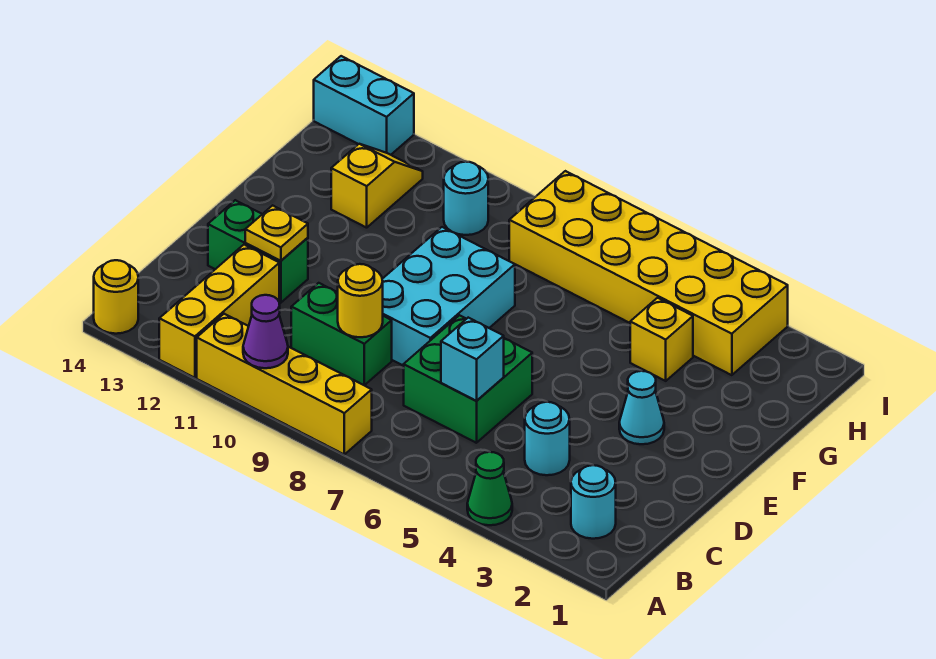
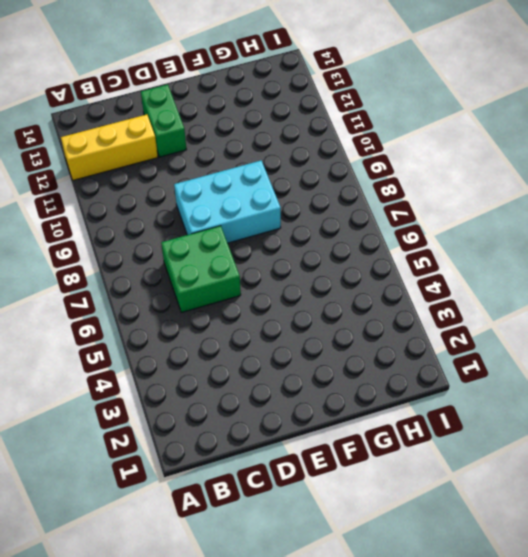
none -> green cone A4 level 1
none -> yellow brick A8:A11 level 1
none -> yellow round brick A14 level 1

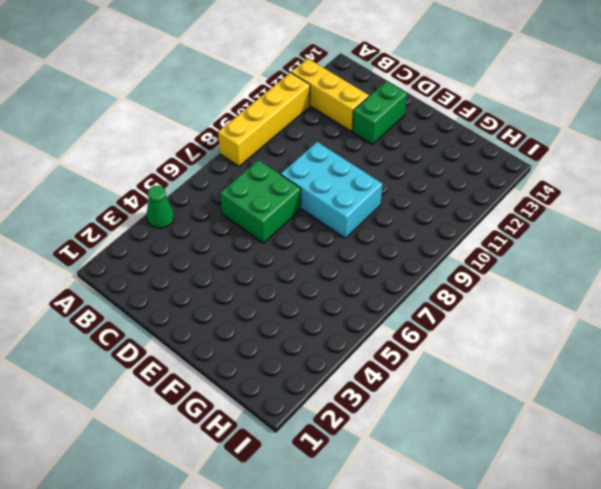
none -> yellow round brick A14 level 1
none -> cyan round brick B2 level 1
none -> cyan round brick C4 level 1

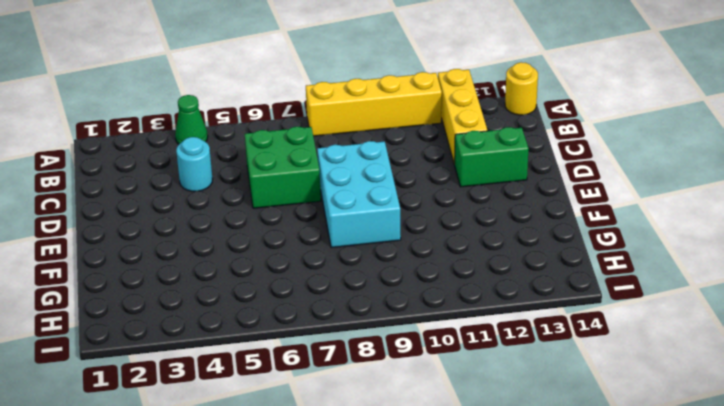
none -> cyan round brick B2 level 1
none -> green brick C9:C10 level 1
none -> cyan cone E3 level 1

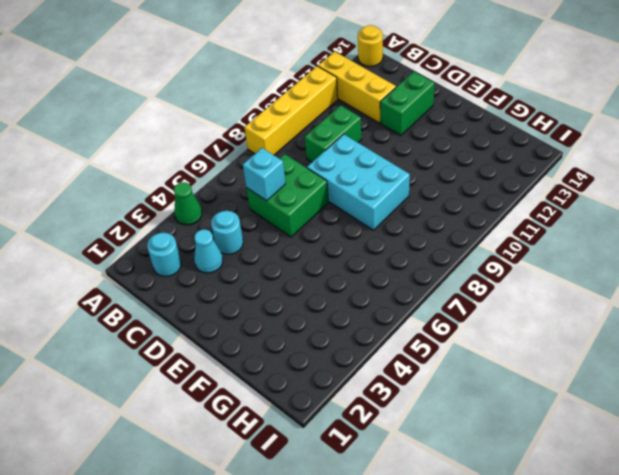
cyan cone C3 level 1 -> cyan cone E3 level 1
none -> yellow brick G4 level 1
none -> yellow slope G12:H12 level 1 top G
none -> yellow brick H3:I8 level 1

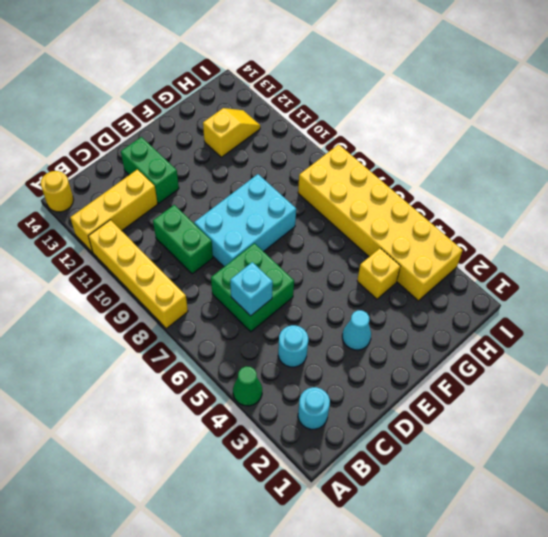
none -> cyan round brick H10 level 1
none -> cyan brick I13:I14 level 1
none -> purple cone A10 level 2

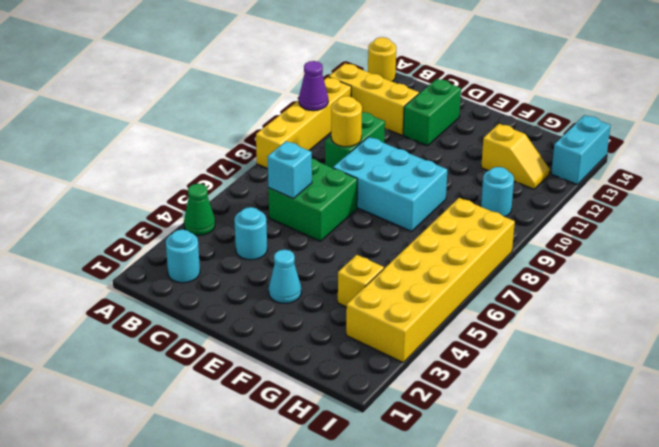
none -> yellow plate D12 level 2

